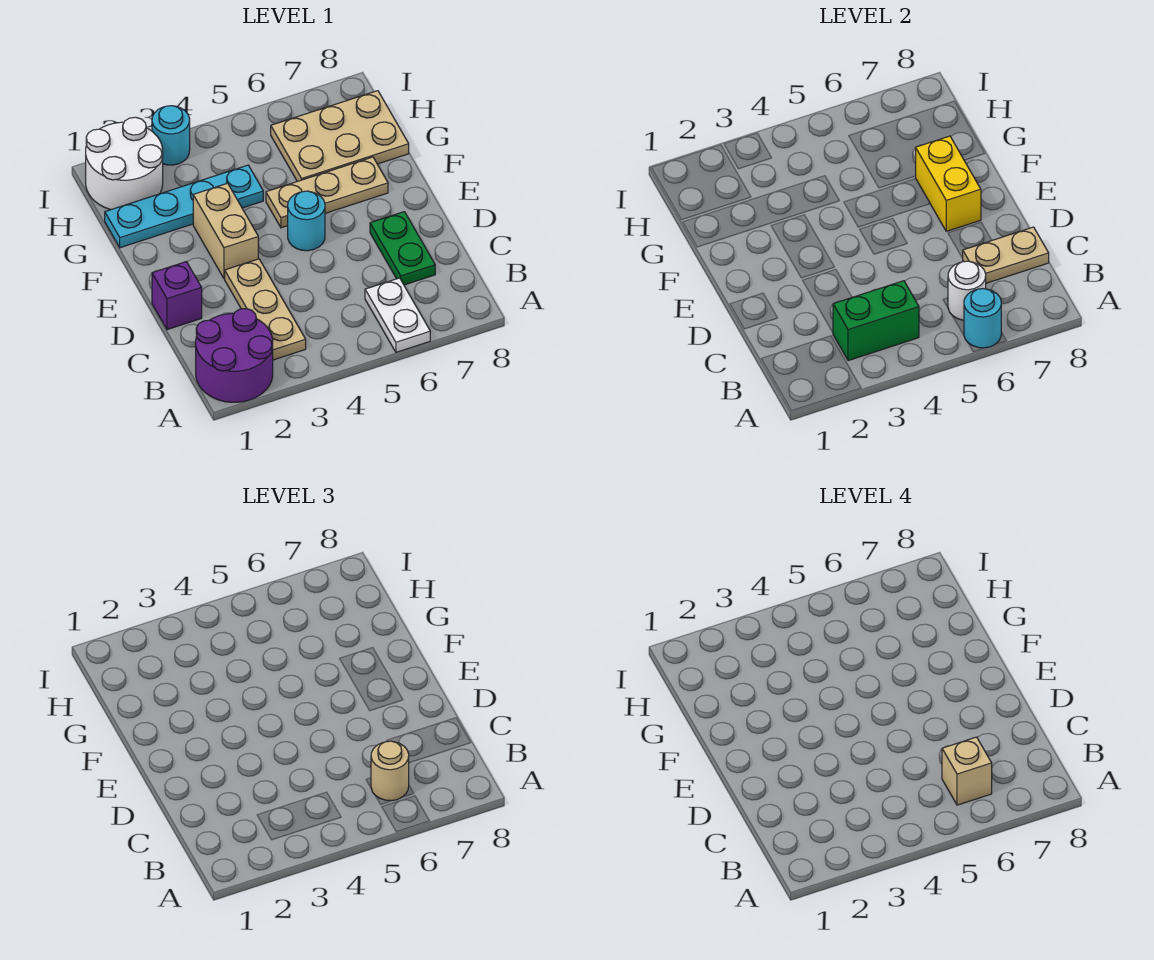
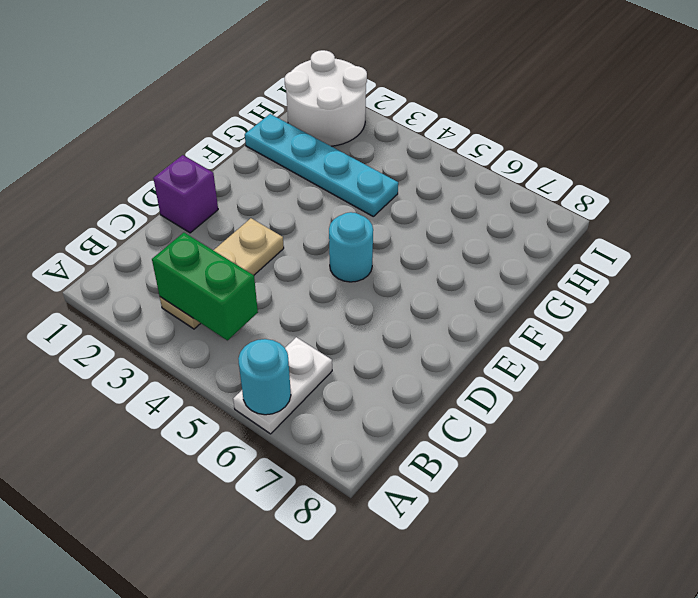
none -> purple round brick A1:B2 level 1
none -> green plate C7:D7 level 1
none -> tan brick E3:F3 level 1

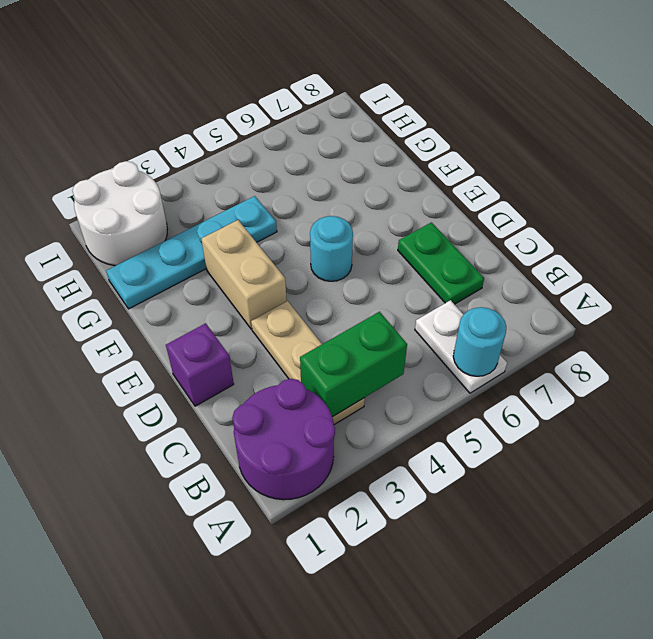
none -> tan plate F5:F7 level 1
none -> tan plate G6:H8 level 1
none -> cyan round brick I3 level 1

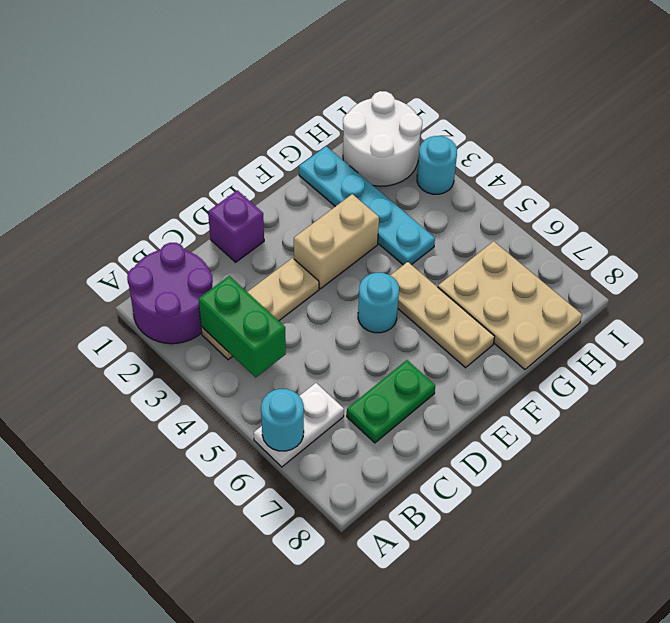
none -> white round brick B6 level 2
none -> tan plate C7:C8 level 2
none -> yellow brick E7:F7 level 2

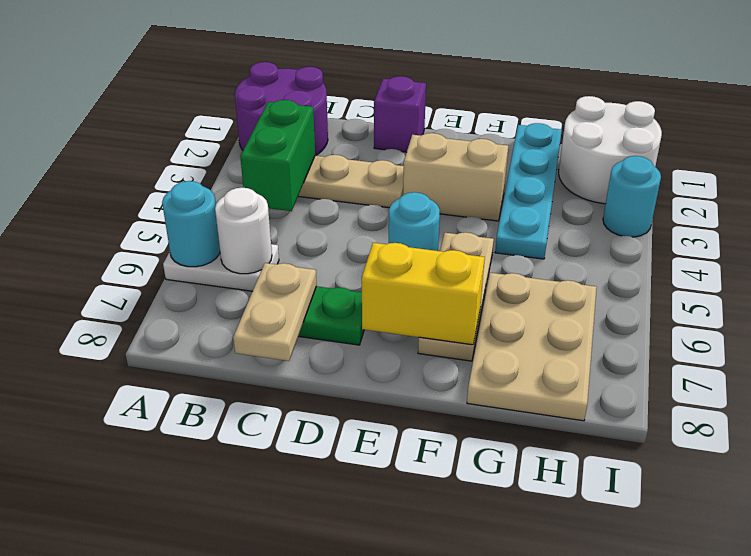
none -> tan round brick B6 level 3
none -> tan brick B6 level 4

